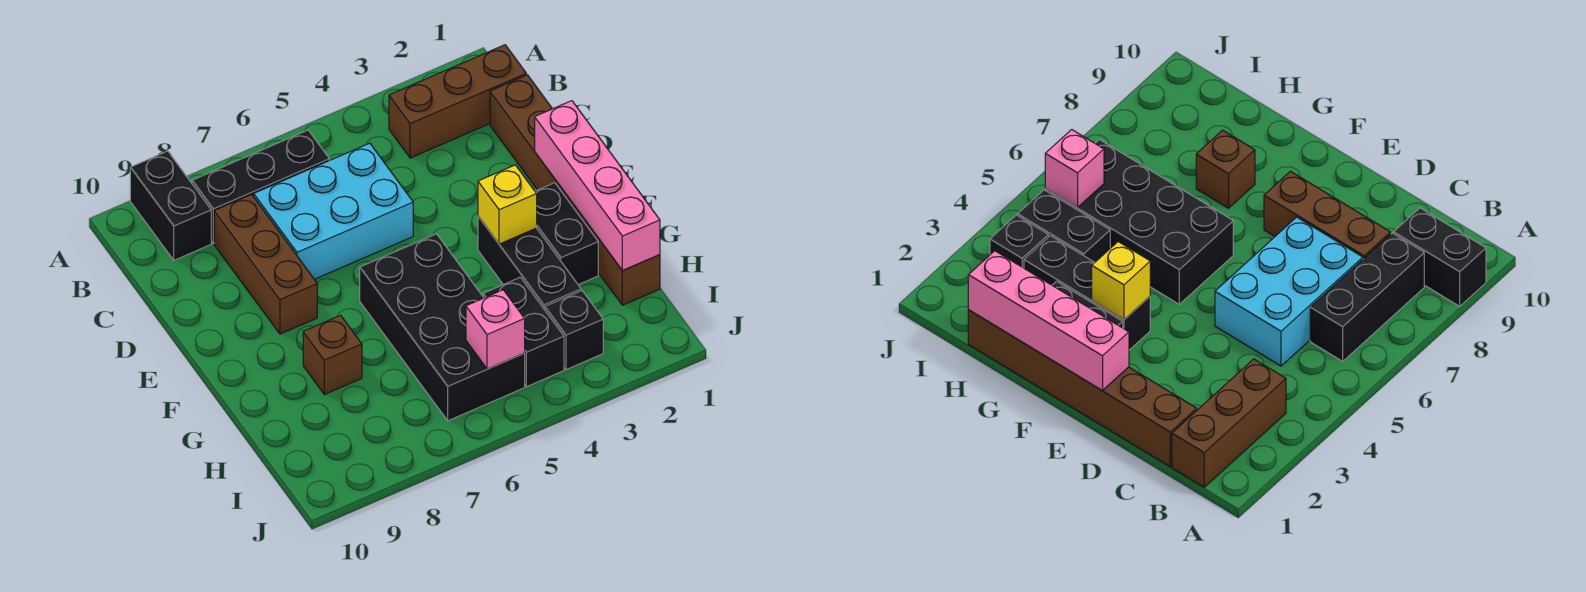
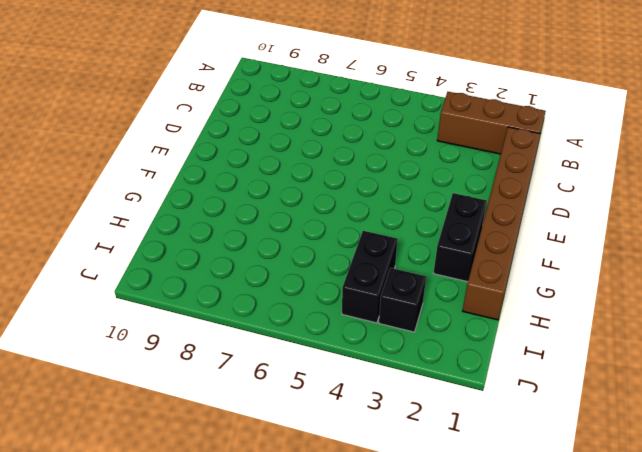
none -> black brick A9:B9 level 1
none -> black brick B6:B8 level 1
none -> cyan brick C5:D7 level 1

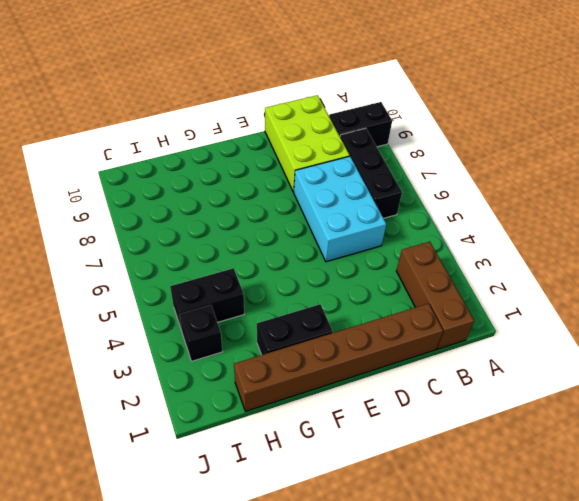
lime brick C8:D10 level 1 -> brown brick C8:E8 level 1
none -> black brick F3:H3 level 1
none -> black brick F5:I6 level 1
none -> brown brick G8 level 1

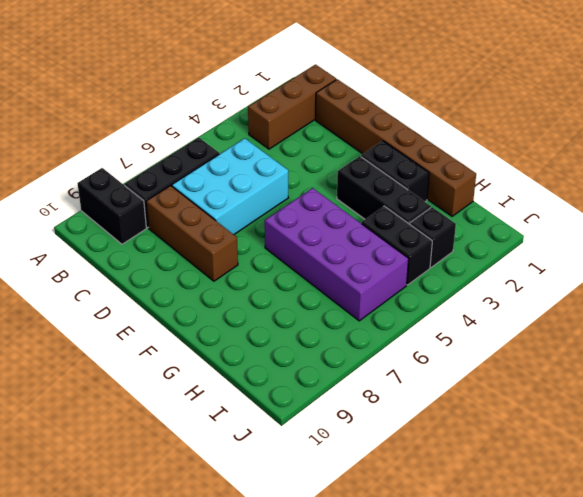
purple brick F5:I6 level 1 -> black brick F5:I6 level 1
none -> brown brick G8 level 1
none -> pink brick E1:H1 level 2
none -> yellow brick F3 level 2

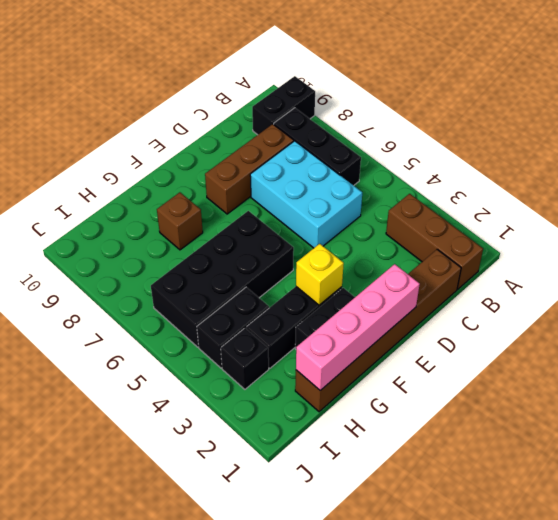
none -> pink brick I5 level 2

